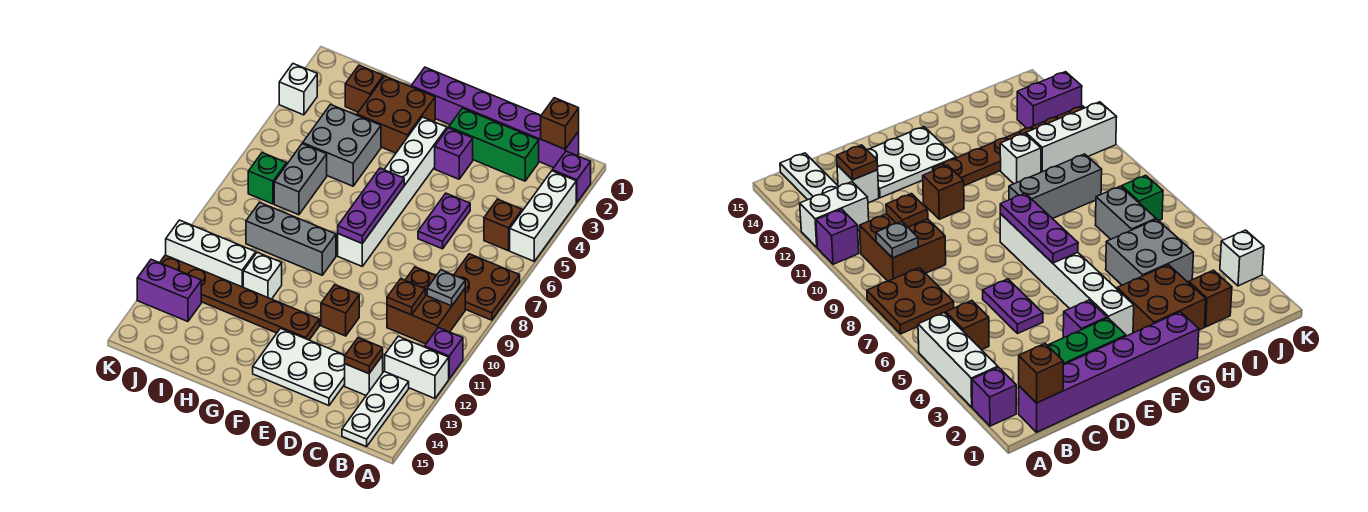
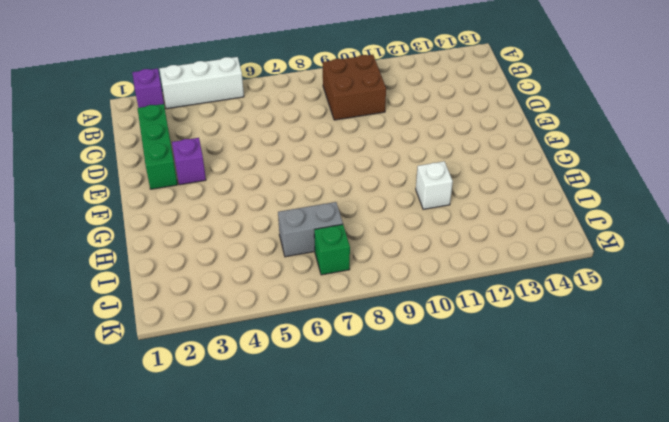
none -> brown plate A7:B8 level 1
none -> purple brick A11 level 1
none -> white brick A12:B12 level 1
none -> purple brick B1:G1 level 1

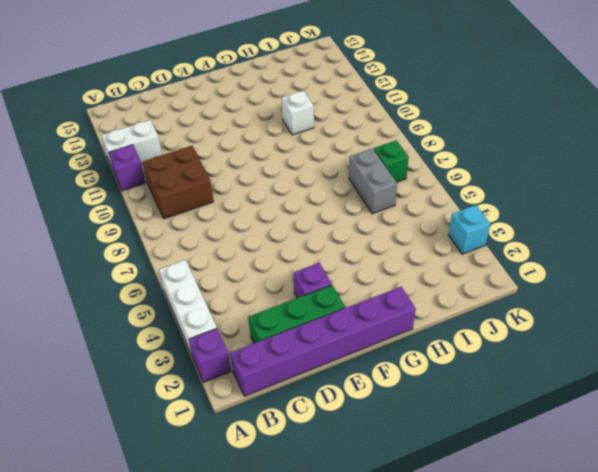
cyan brick K3 level 1 -> white brick K3 level 1
none -> brown plate A7:B8 level 1
none -> brown brick B5 level 1
none -> white plate B13:B15 level 1
none -> white brick C13 level 1

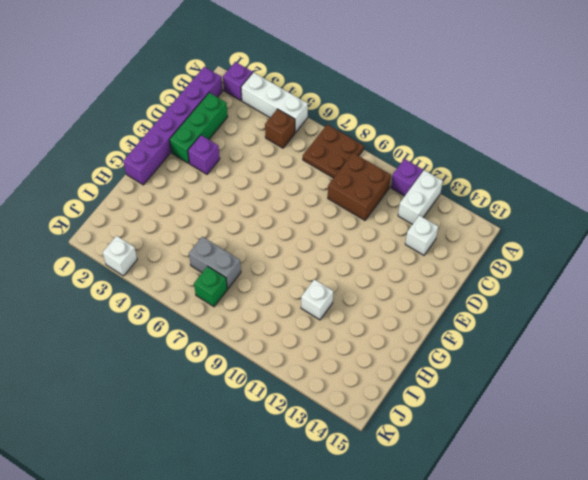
none -> white plate B13:B15 level 1
none -> purple plate D5:D6 level 1
none -> white plate D13:F14 level 1
none -> brown brick E11 level 1

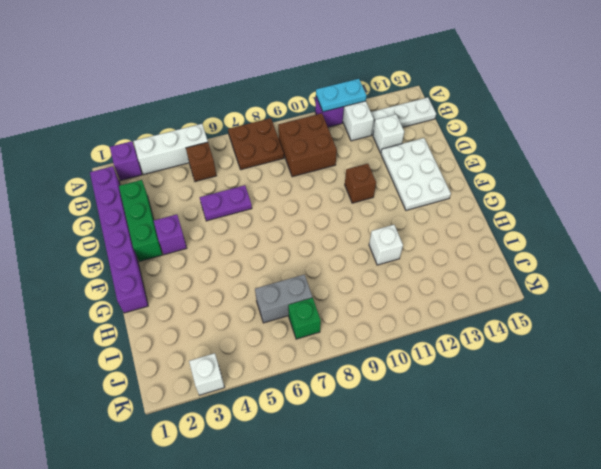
cyan plate A11:A12 level 2 -> none
none -> white brick F3:F8 level 1
none -> brown plate F12:K12 level 1
none -> brown brick G2:H3 level 1
none -> grey brick G9:I9 level 1

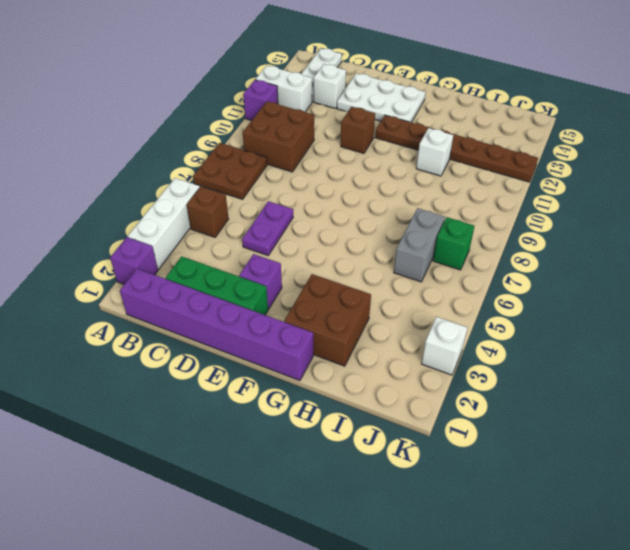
none -> white brick F3:F8 level 1
none -> grey brick G9:I9 level 1
none -> grey brick H4:I5 level 1
none -> brown brick I2 level 1

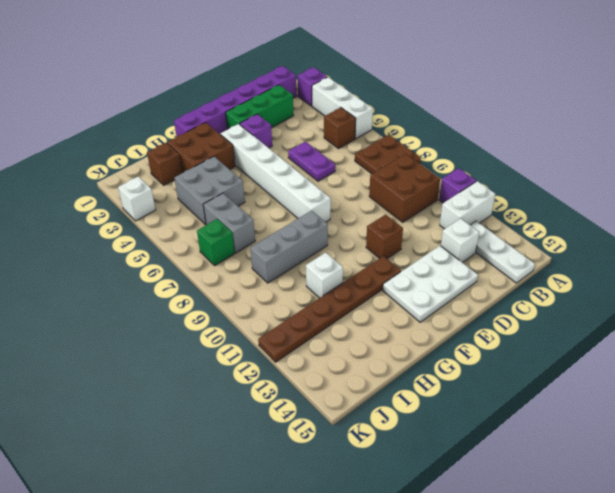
none -> white brick I11:K11 level 1
none -> purple brick J13:K13 level 1
none -> brown brick B1 level 2
none -> grey plate B9 level 2

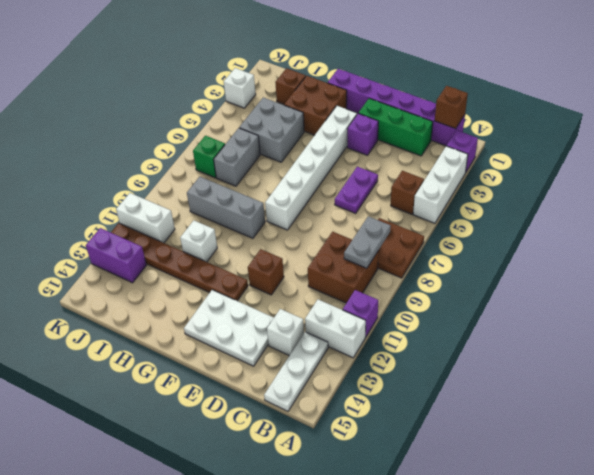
grey plate B8:B9 level 2 -> grey plate B9 level 2
white brick J11:K11 level 1 -> white brick I11:K11 level 1
none -> brown plate C10 level 2
none -> brown plate C13 level 2
none -> purple plate F6:F8 level 2

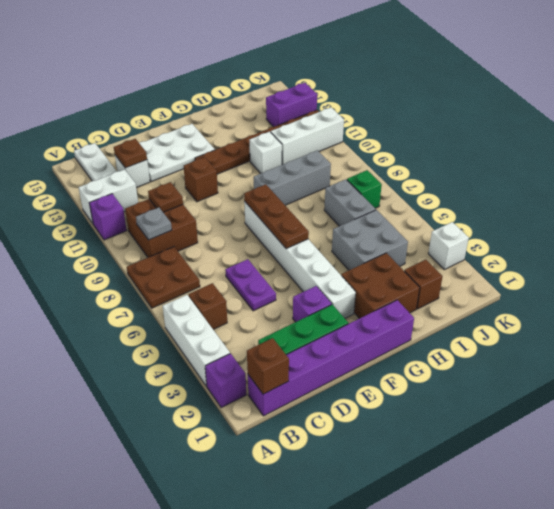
brown plate F6:F8 level 2 -> purple plate F6:F8 level 2

